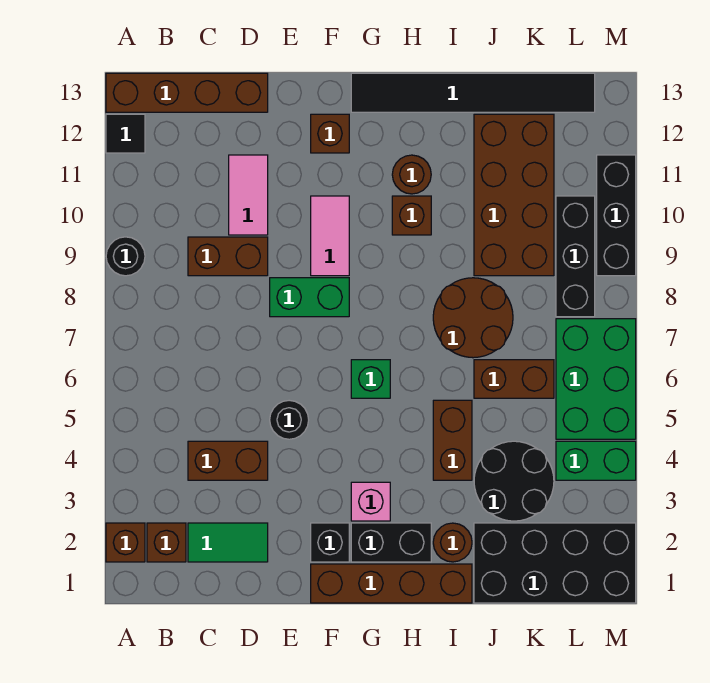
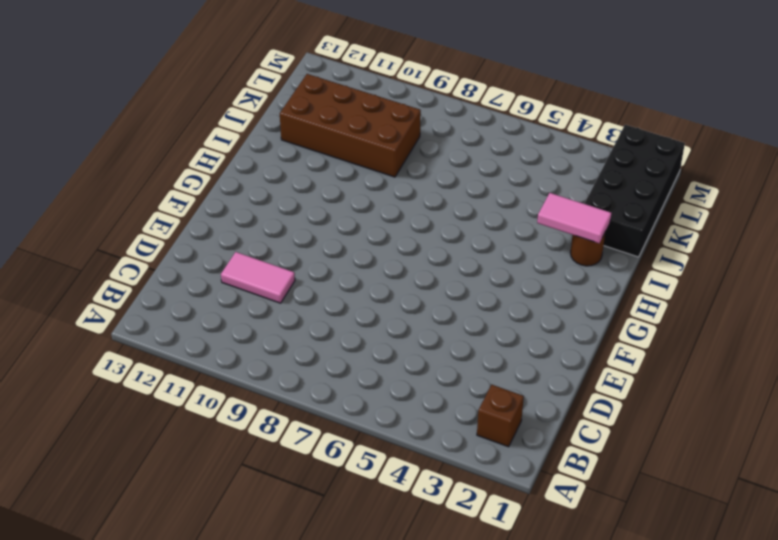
pink tile I2:I3 level 2 -> pink tile F9:F10 level 1
none -> brown brick A2 level 1
none -> black round brick A9 level 1
none -> black tile A12 level 1
none -> brown brick A13:D13 level 1

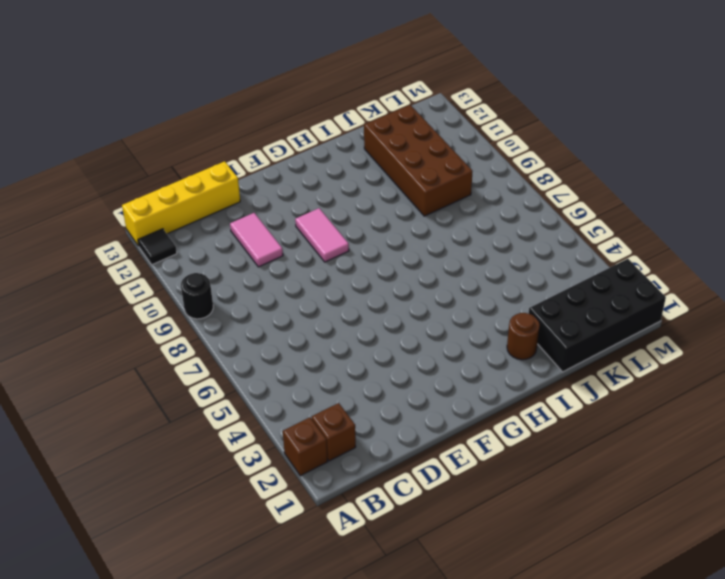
yellow brick A13:D13 level 1 -> brown brick A13:D13 level 1
none -> green tile C2:D2 level 1
none -> brown brick C4:D4 level 1
none -> brown brick C9:D9 level 1
none -> black round brick E5 level 1

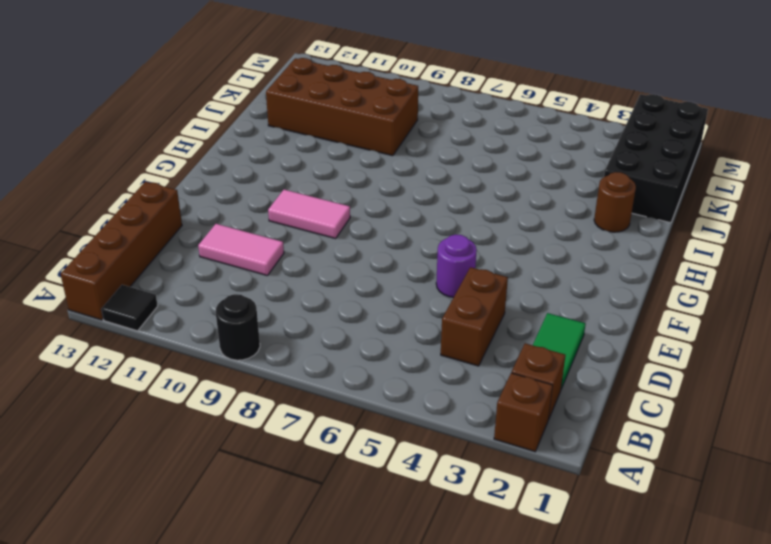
purple round brick E5 level 1 -> black round brick E5 level 1
none -> brown brick C9:D9 level 1
none -> green brick E8:F8 level 1
none -> brown brick F1:I1 level 1
none -> black brick F2 level 1

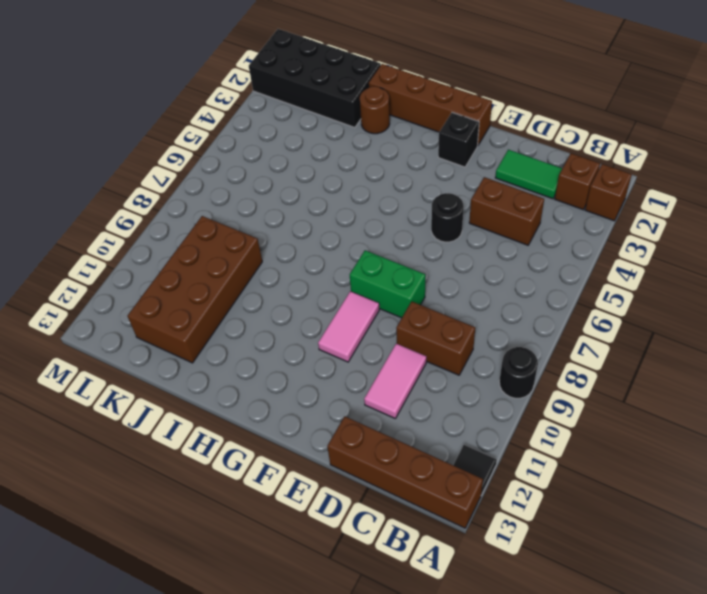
none -> brown brick F12 level 1
none -> black brick G2:H2 level 1
none -> pink brick G3 level 1
none -> green brick G6 level 1

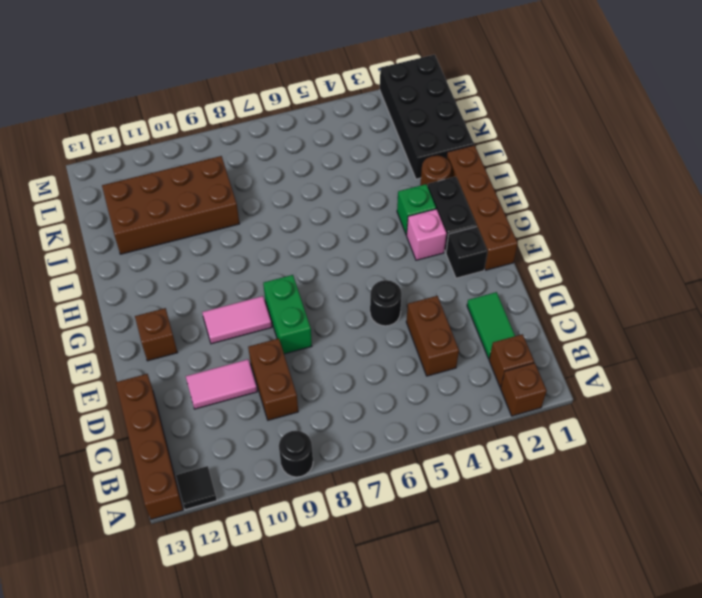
green brick H3 level 1 -> green brick G6 level 1
none -> black tile G13:L13 level 1
none -> brown brick H10 level 1
none -> brown round brick H11 level 1
none -> brown brick I4:I5 level 1

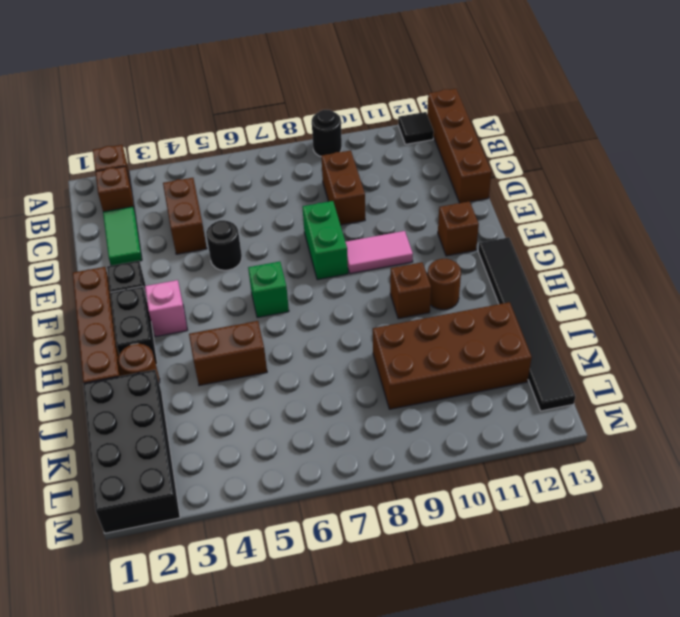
none -> pink tile D10:D11 level 1
none -> brown round brick I7:J8 level 1
none -> black round brick J3:K4 level 1
none -> brown brick J6:K6 level 1

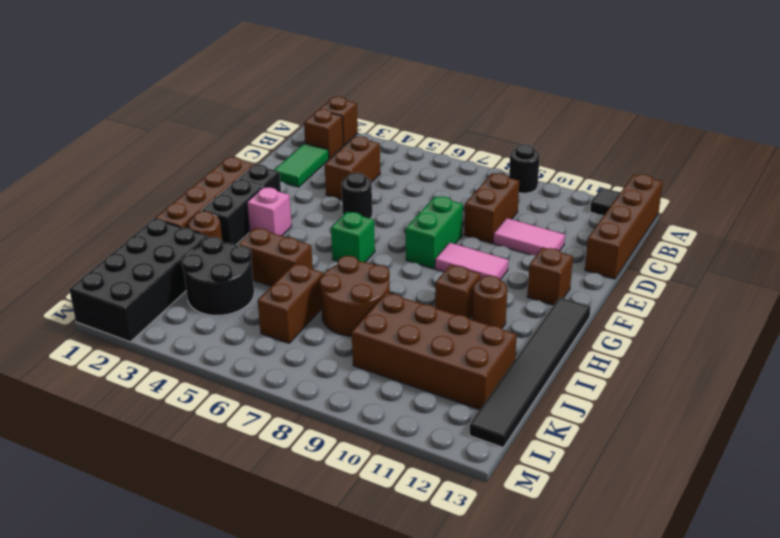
none -> green brick L4:M4 level 1
none -> green brick L5:M7 level 1
none -> black brick L8:L10 level 1
none -> black brick M9:M11 level 1

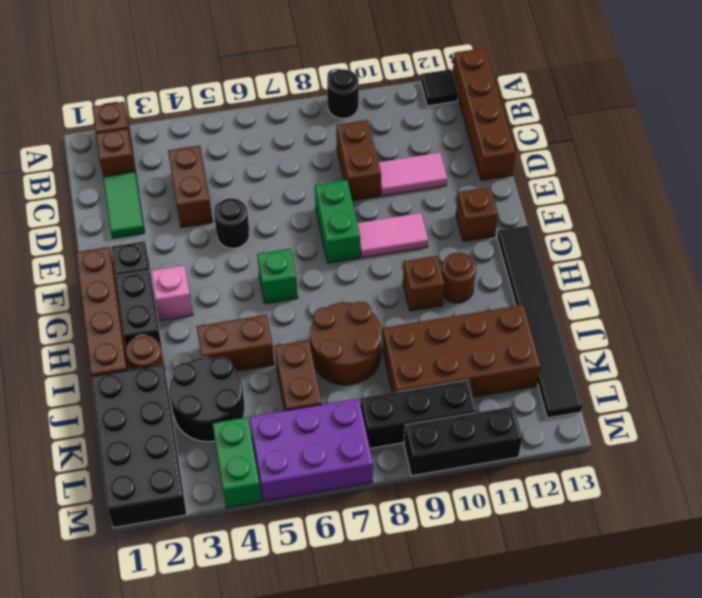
purple brick L5:M7 level 1 -> green brick L5:M7 level 1

